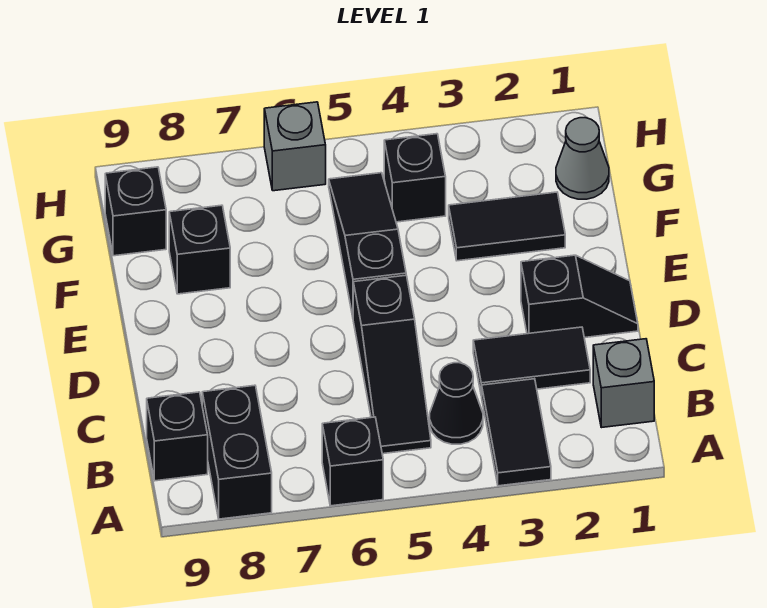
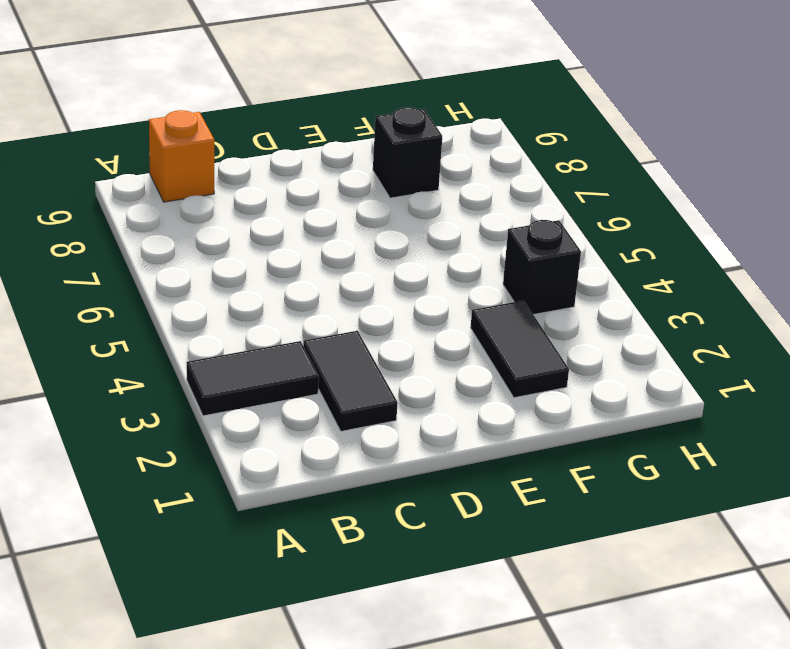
orange brick B9 level 1 -> black brick B9 level 1
none -> black brick A6 level 1
none -> black brick A8:B8 level 1
none -> grey brick B1 level 1

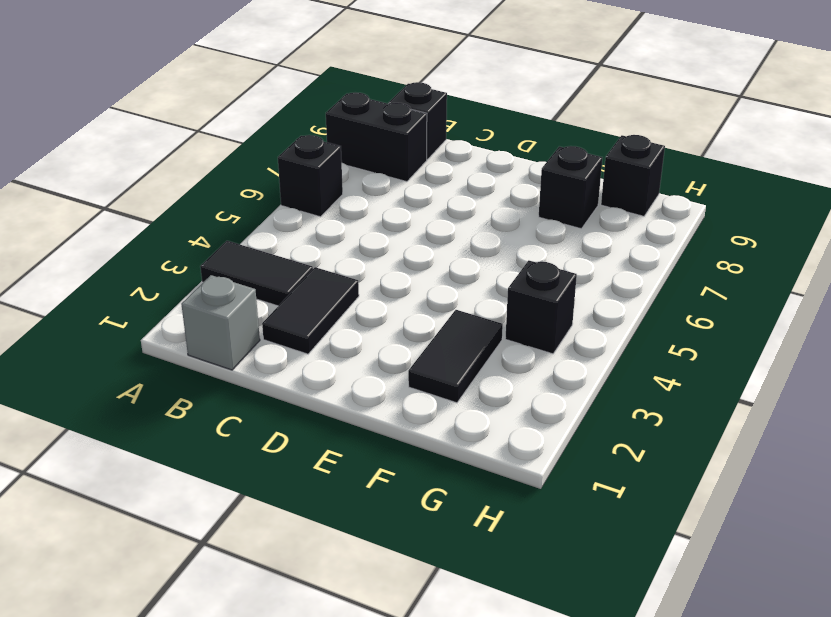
none -> black cone B4 level 1
none -> black slope B5:D5 level 1 top D
none -> black slope D1:D2 level 1 top 2

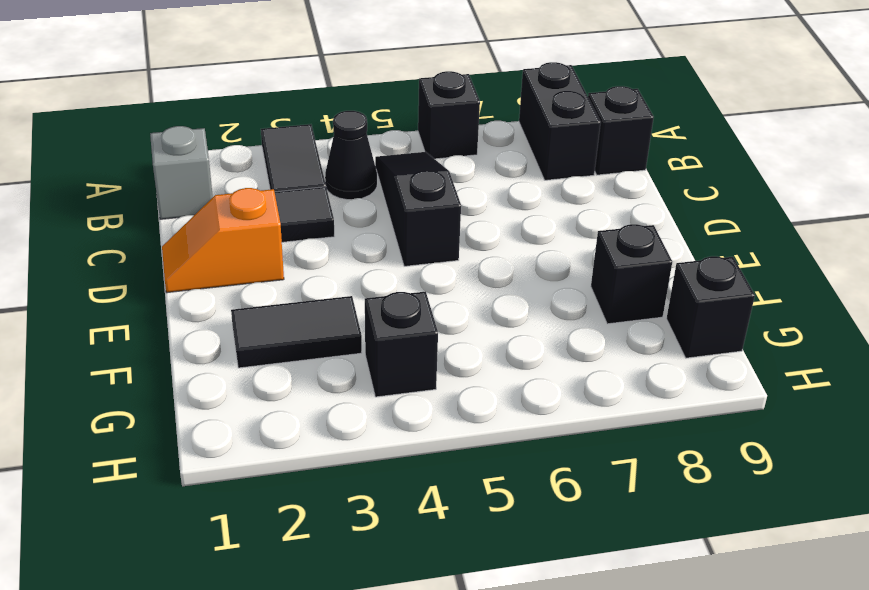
orange slope D1:D2 level 1 top 2 -> black slope D1:D2 level 1 top 2
none -> black slope E5:G5 level 1 top E
none -> grey cone G1 level 1
none -> grey brick H6 level 1

